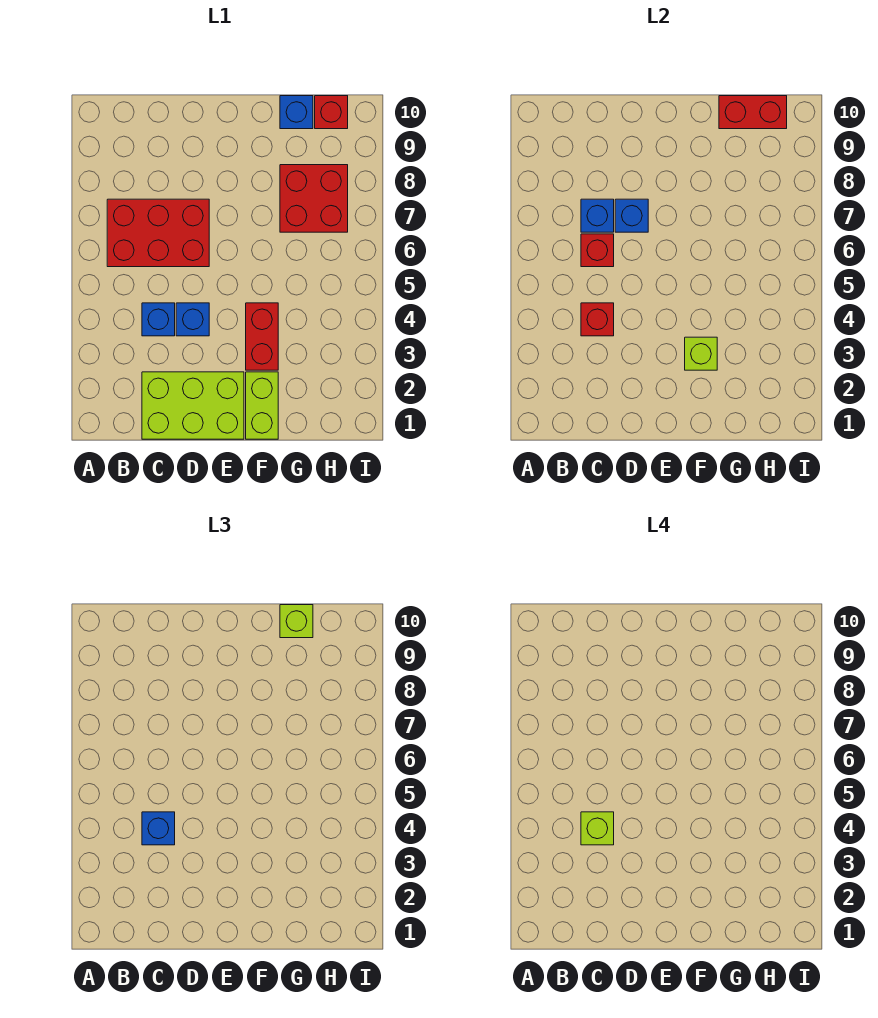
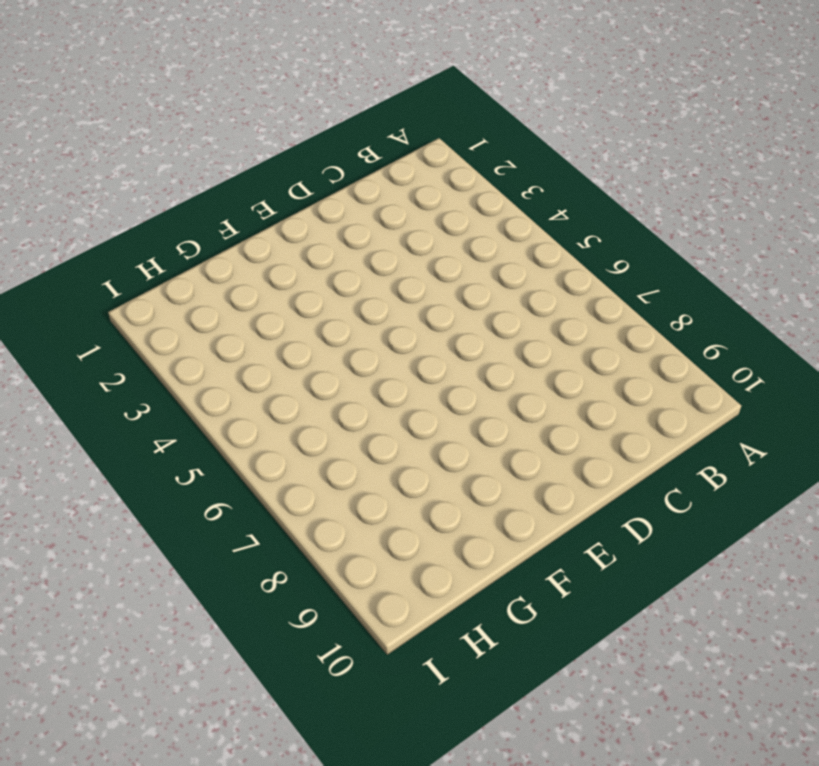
none -> red brick B6:D7 level 1
none -> lime brick C1:E2 level 1
none -> blue brick C4 level 1

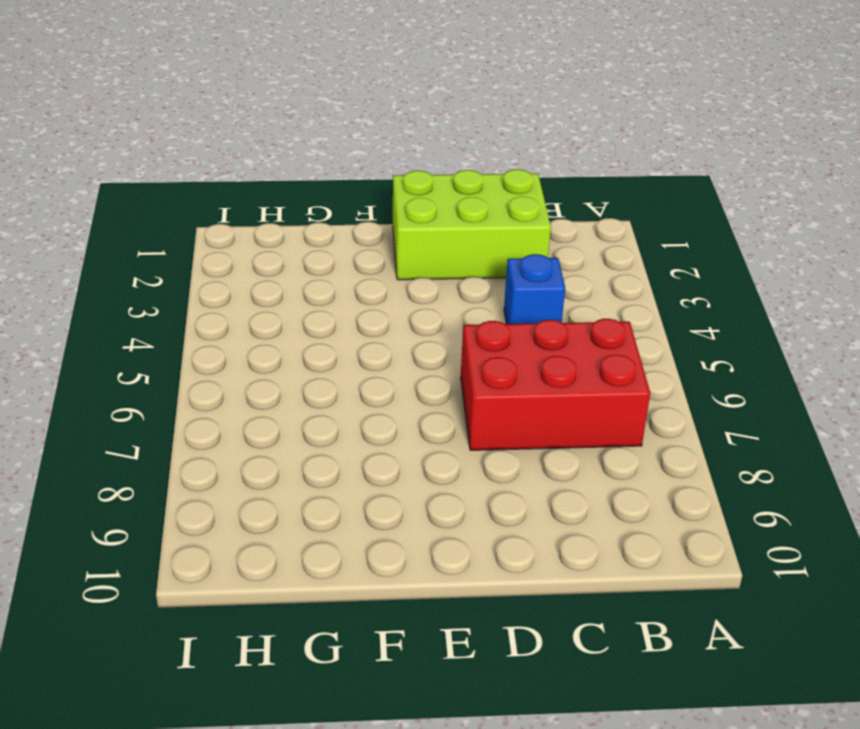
none -> blue brick D4 level 1
none -> lime brick F1:F2 level 1
none -> red brick F3:F4 level 1

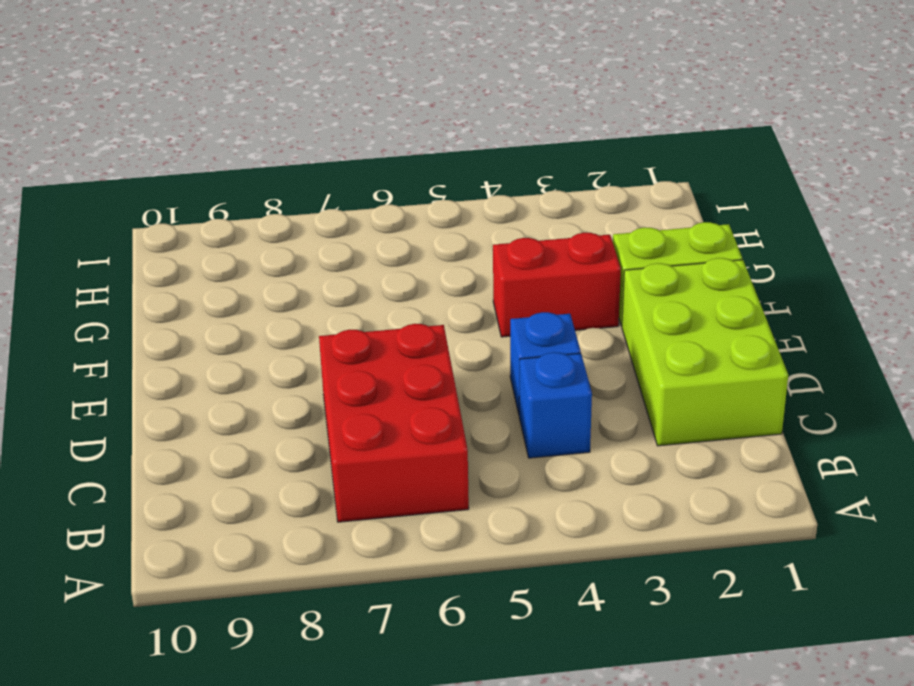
none -> red brick G7:H8 level 1
none -> blue brick G10 level 1
none -> red brick H10 level 1

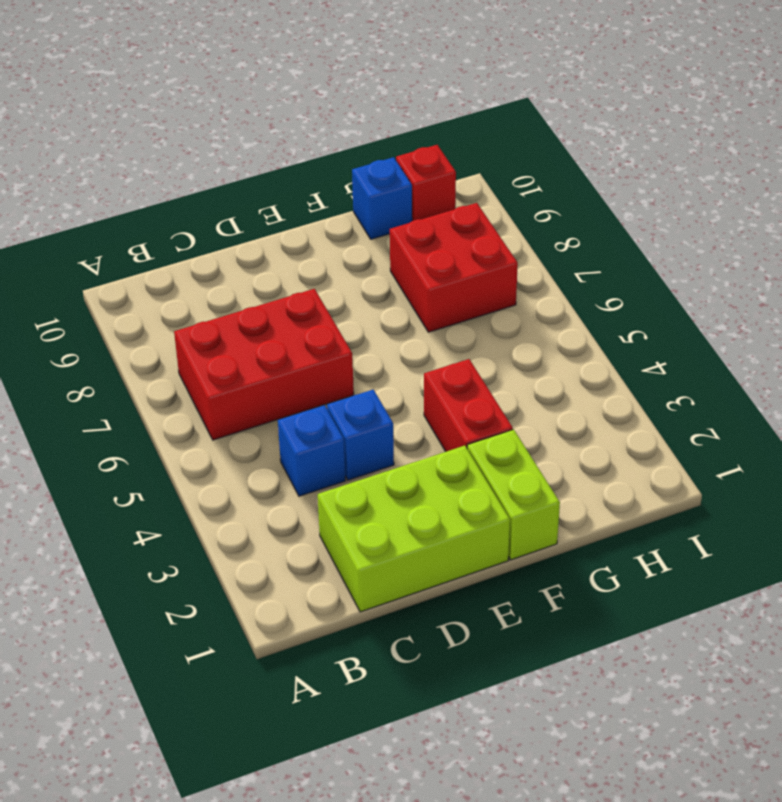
none -> red brick C4 level 2
none -> red brick C6 level 2
none -> blue brick C7 level 2

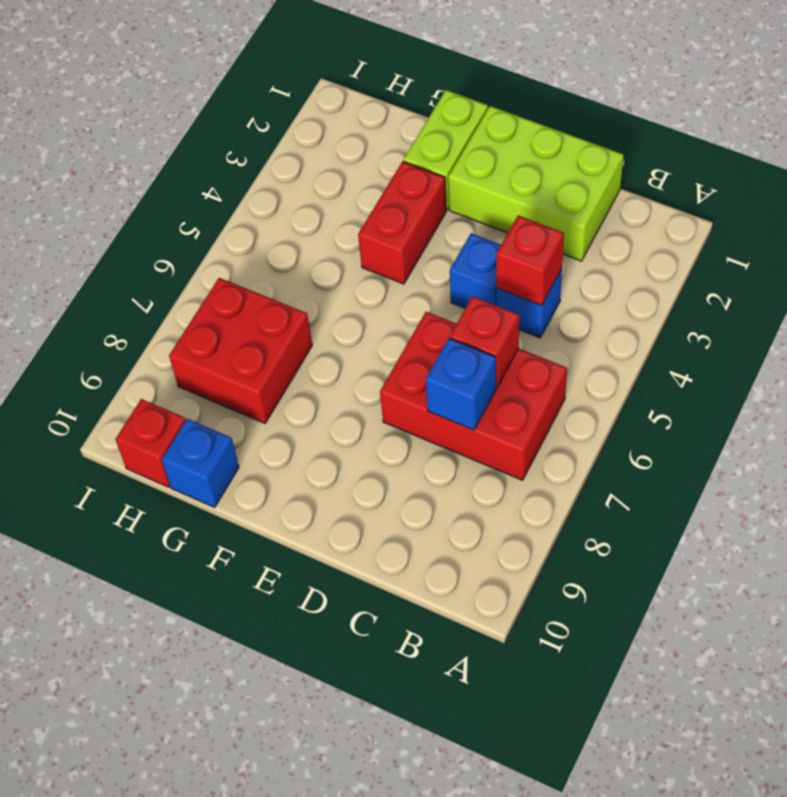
none -> blue brick D7 level 2
none -> lime brick F3 level 2
none -> red brick G10:H10 level 2

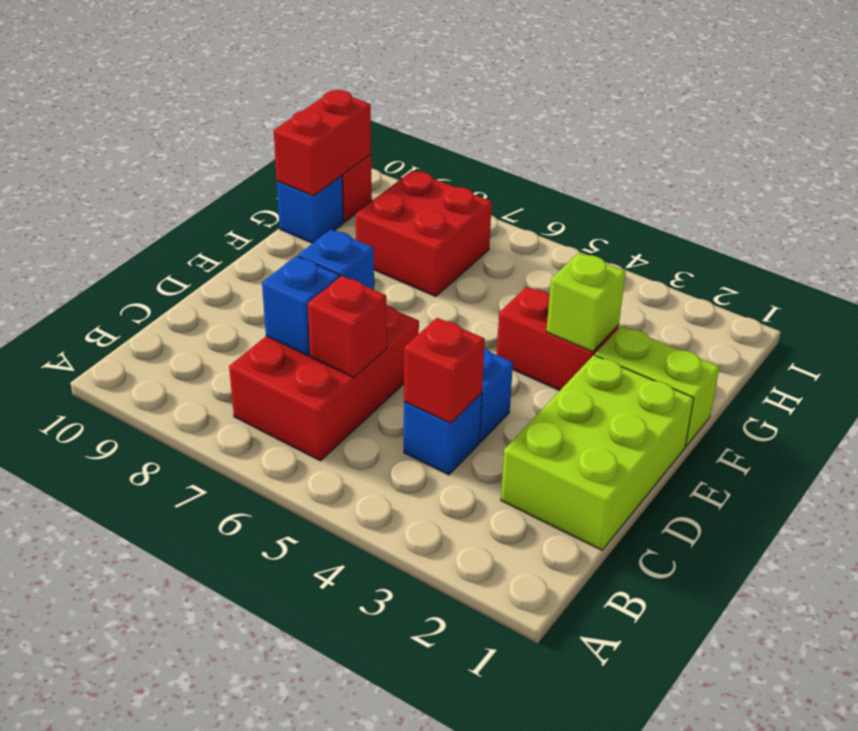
none -> blue brick C4 level 3
none -> lime brick G10 level 3
none -> lime brick C4 level 4

